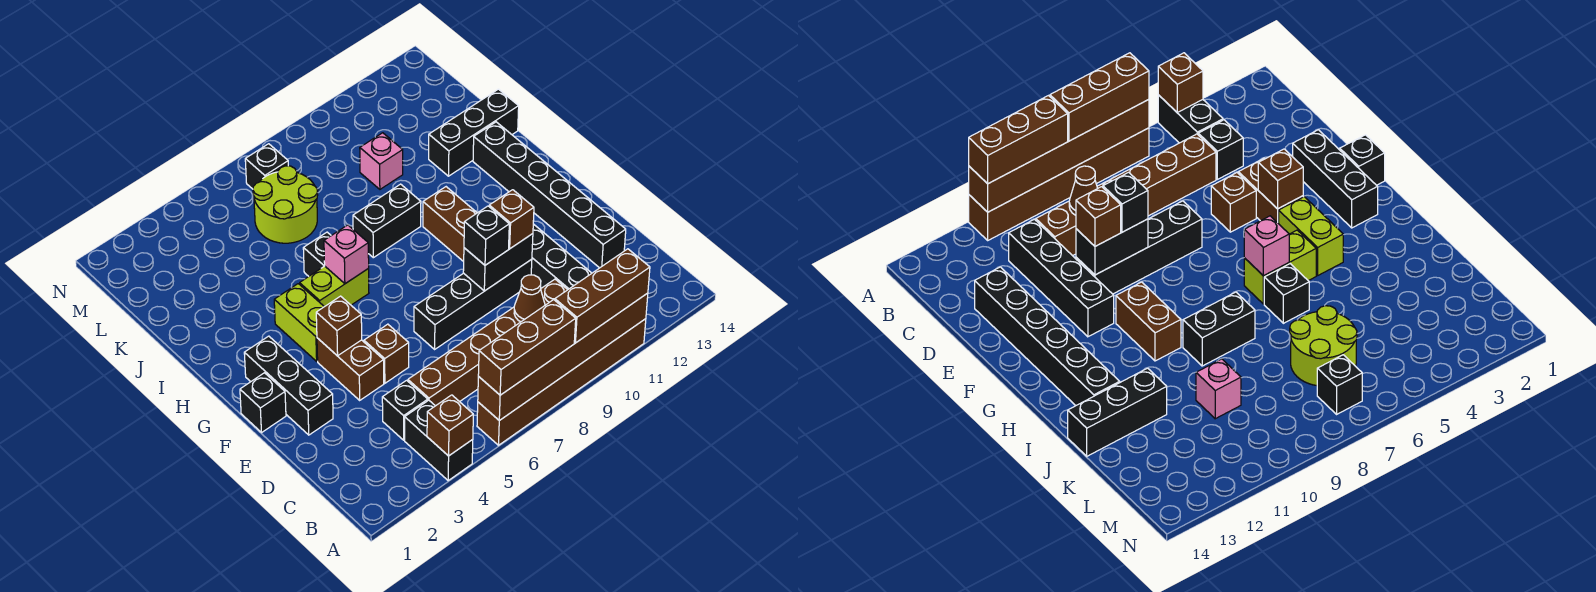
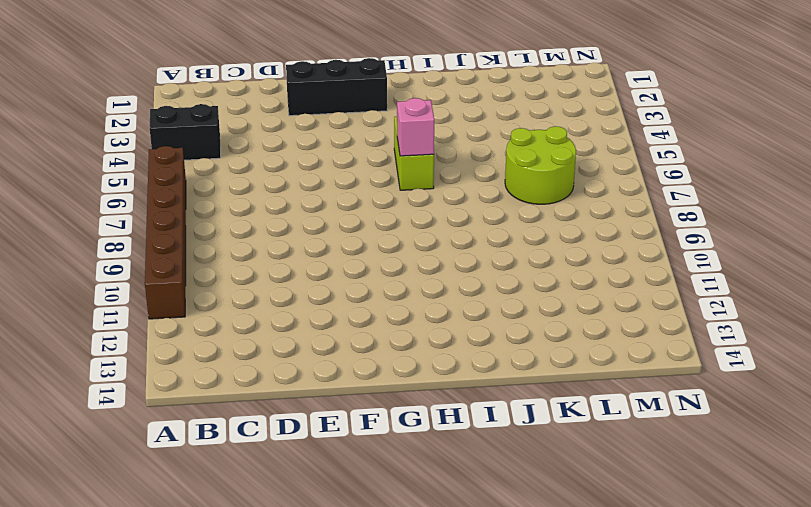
none -> black brick C4 level 1
none -> brown brick C5:C10 level 1
none -> black brick C11:F11 level 1
none -> black brick D13:I13 level 1

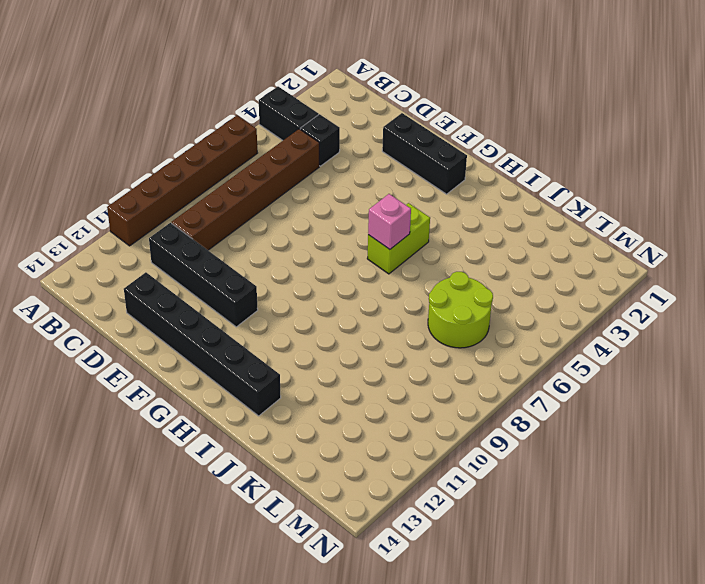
none -> brown brick E4:F4 level 1
none -> brown brick E5 level 1
none -> black brick E7:E10 level 1
none -> black brick F1 level 1

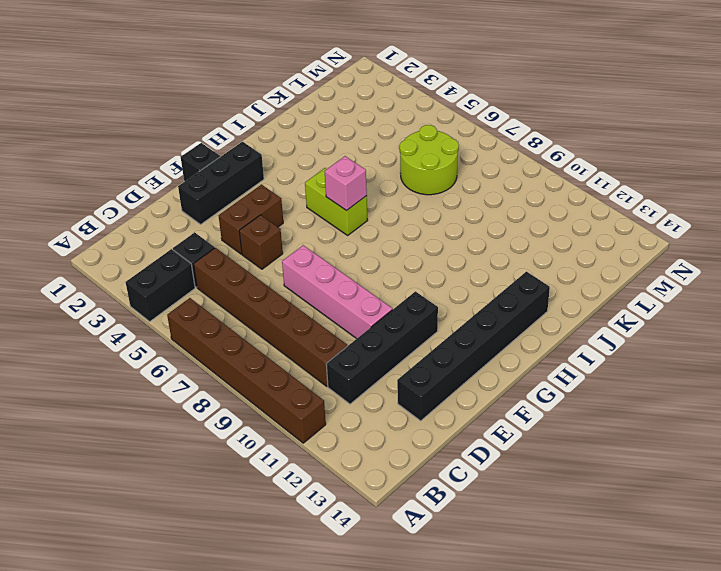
pink brick E7:E10 level 1 -> black brick E7:E10 level 1
none -> lime brick G4:H4 level 1
none -> brown brick G10:H10 level 1
none -> black brick I6 level 1
none -> black brick I8:I9 level 1

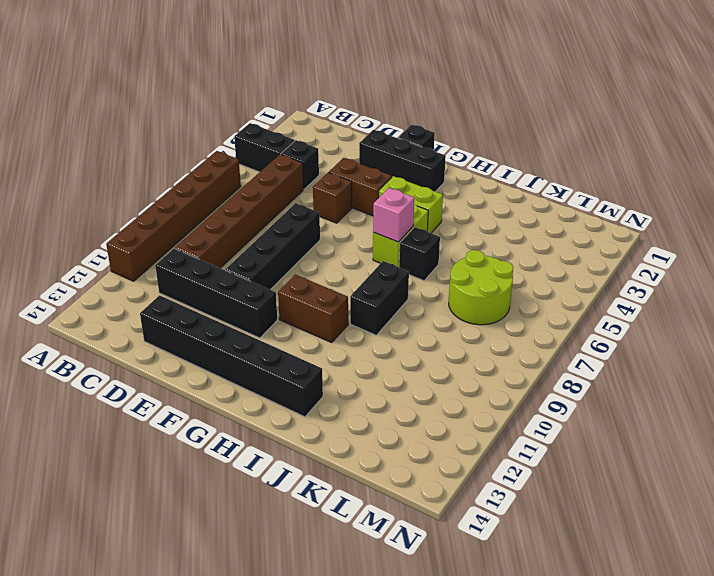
none -> black brick J12:J14 level 1
none -> pink brick K10 level 1
none -> black brick M7 level 1
none -> brown brick A4 level 2

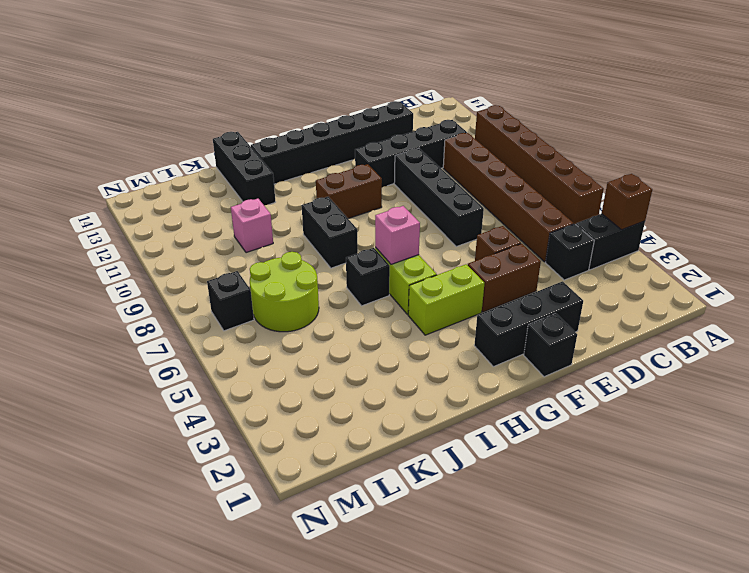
none -> brown brick A6:A11 level 2
none -> brown cone C9 level 2
none -> black brick E9:E10 level 2
none -> brown brick F4 level 2

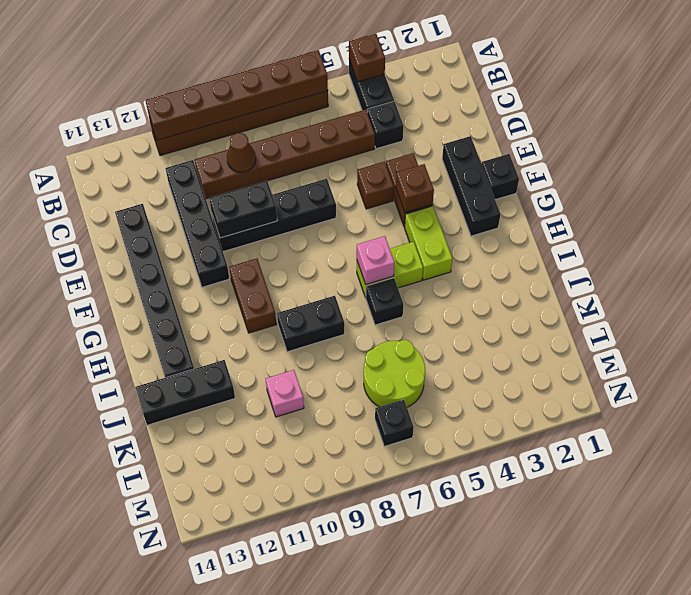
none -> brown brick A6:A8 level 3
none -> brown brick A9:A11 level 3
none -> black brick E9 level 3
none -> brown brick E10 level 3

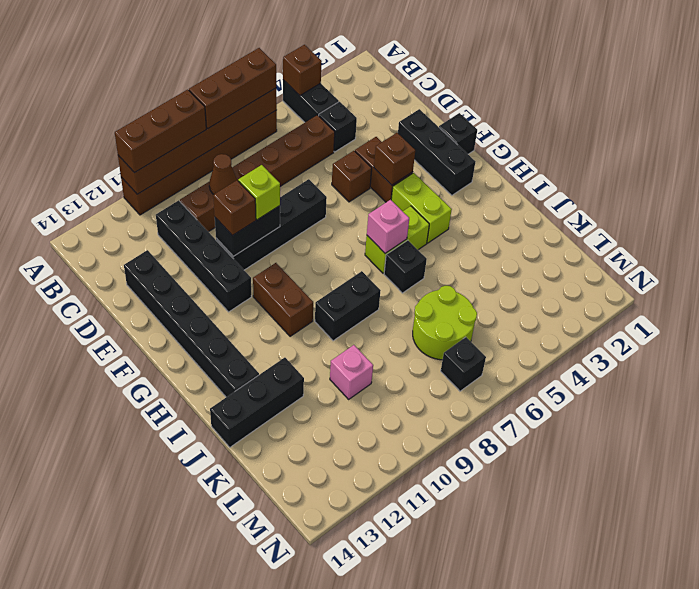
lime brick E9 level 3 -> black brick E9 level 3

